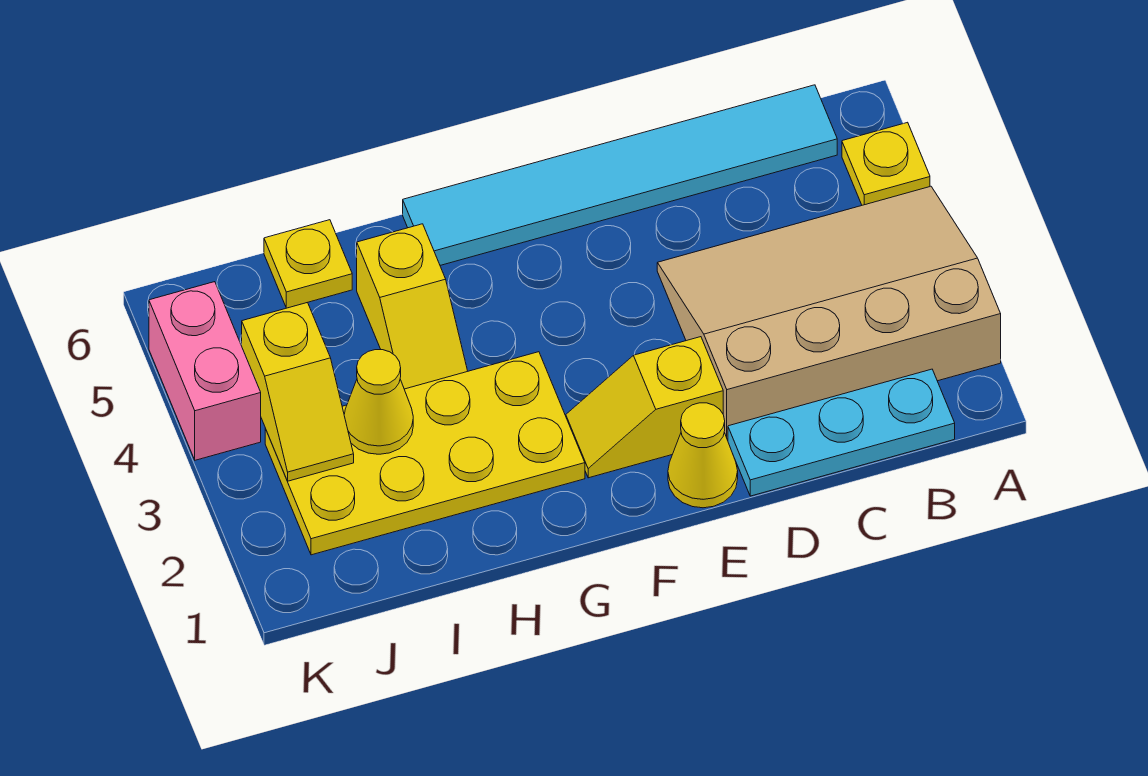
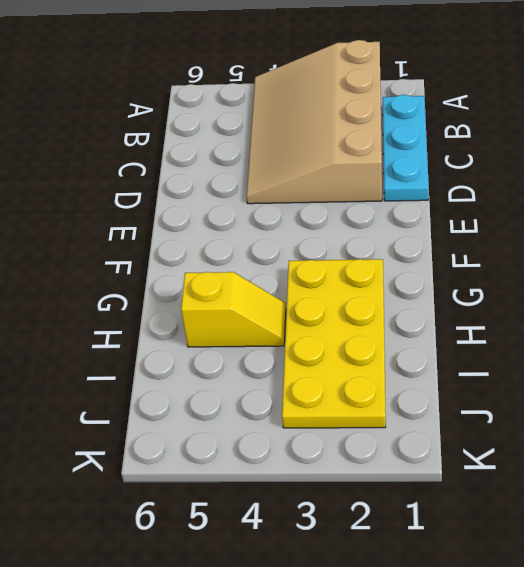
none -> yellow plate A5 level 1
none -> cyan tile B6:G6 level 1
none -> yellow cone E1 level 1

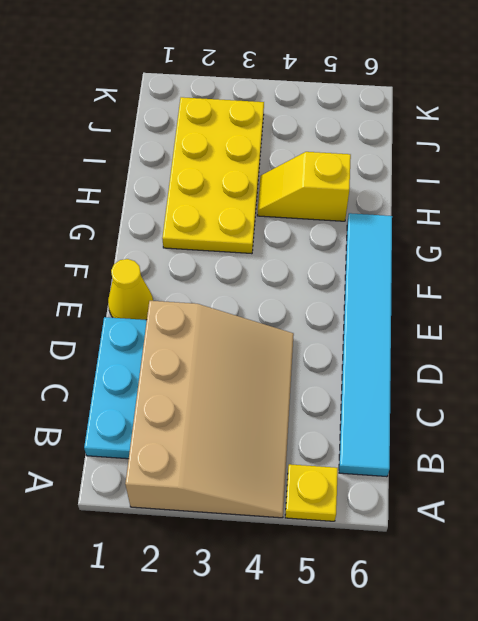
none -> yellow slope E2:F2 level 1 top E
none -> yellow plate I6 level 1
none -> pink brick K4:K5 level 1

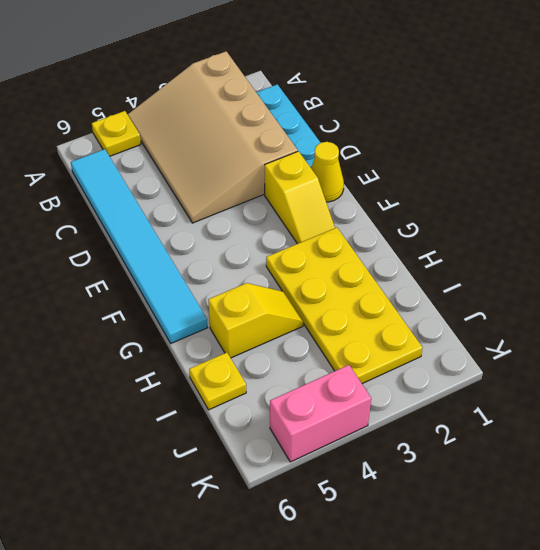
none -> yellow cone I3 level 2
none -> yellow slope J3:J4 level 2 top 4

